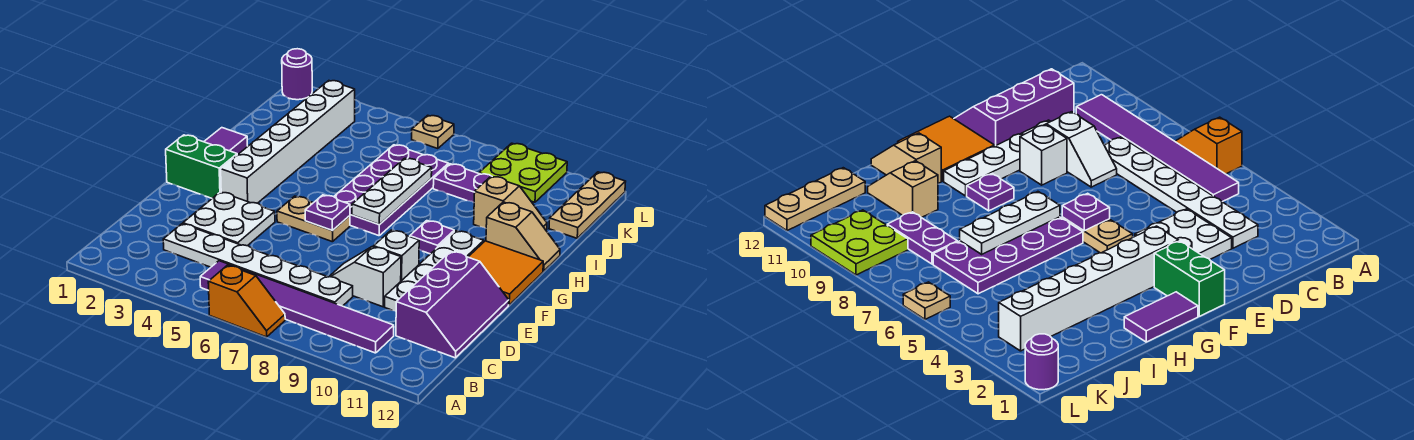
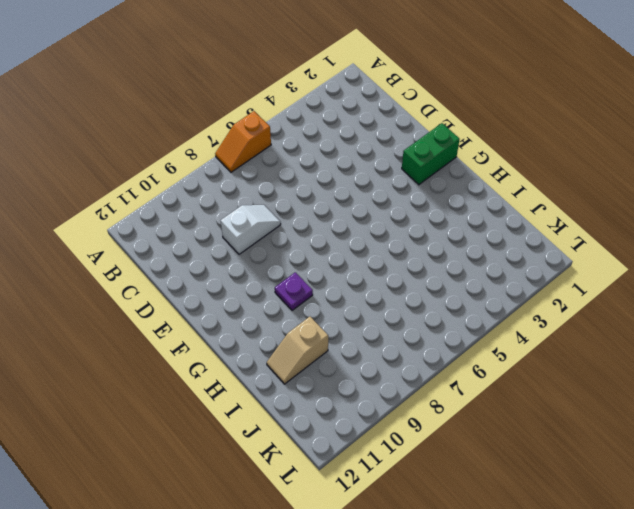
none -> purple tile B5:B10 level 1
none -> white plate C3:C8 level 1
none -> purple slope C11:E12 level 1 top 11

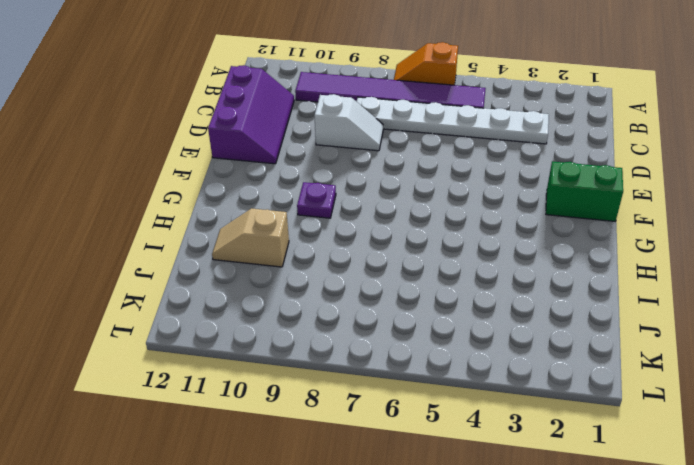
purple slope C11:E12 level 1 top 12 -> purple slope C11:E12 level 1 top 11
none -> white plate D3:E4 level 1
none -> white plate D10:G10 level 1
none -> white brick E9 level 1

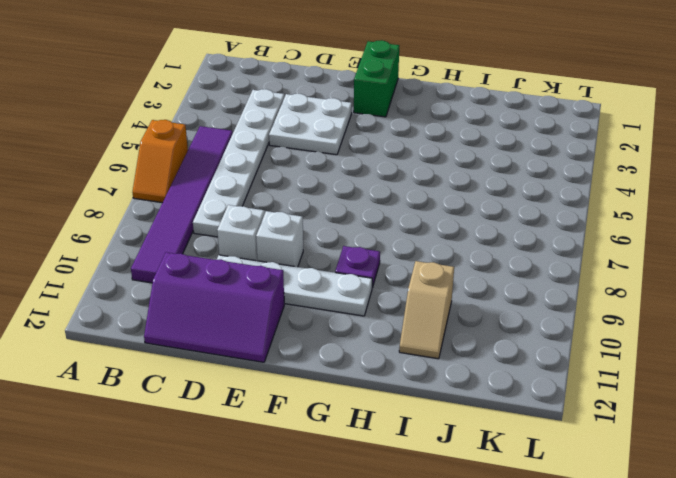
none -> white brick F3:K3 level 1
none -> tan plate F5:F6 level 1
none -> orange tile F11:G12 level 1

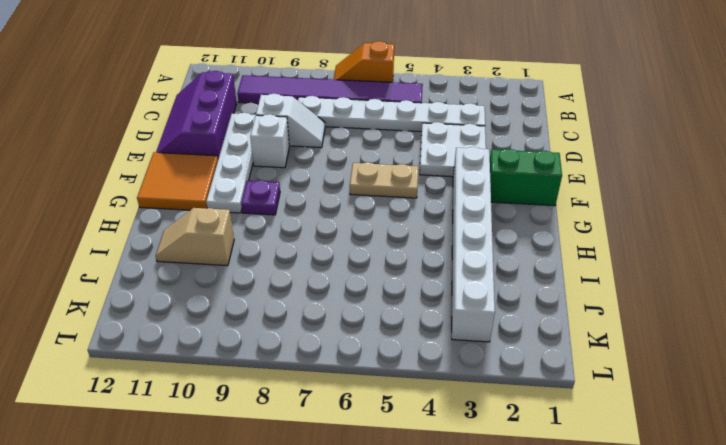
none -> purple tile G1:H1 level 1
none -> purple plate G6:J7 level 1
none -> tan slope H11:H12 level 1 top 11

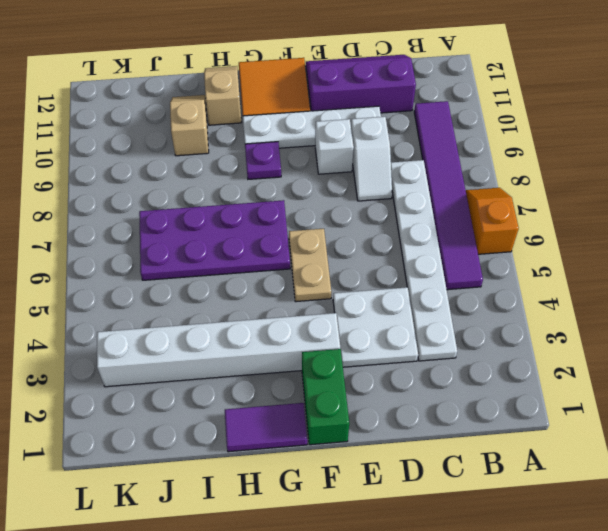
none -> purple plate J8:J9 level 1
none -> tan plate J12:L12 level 1
none -> lime plate K9:L10 level 1

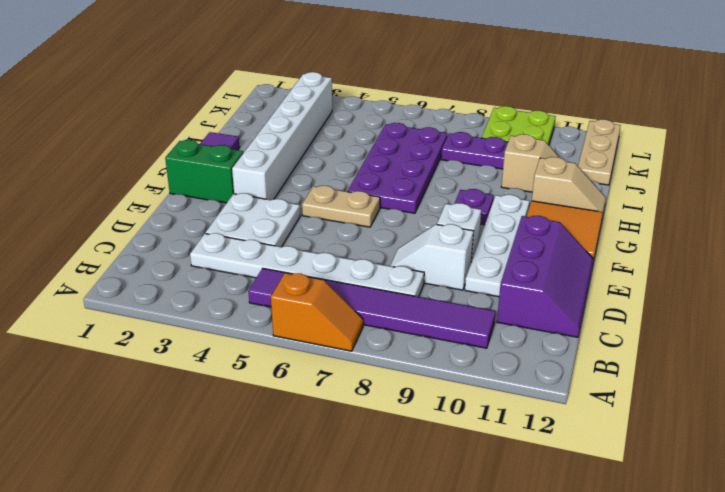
none -> purple round brick L1 level 1
none -> tan plate L6 level 1
none -> purple plate F6 level 2

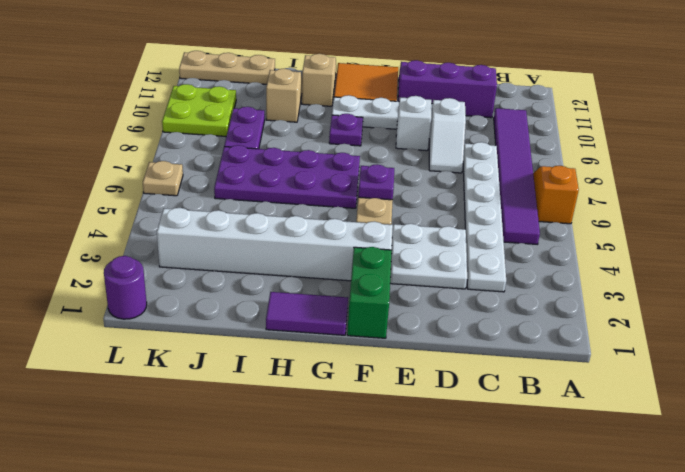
none -> white plate G7:I7 level 2

